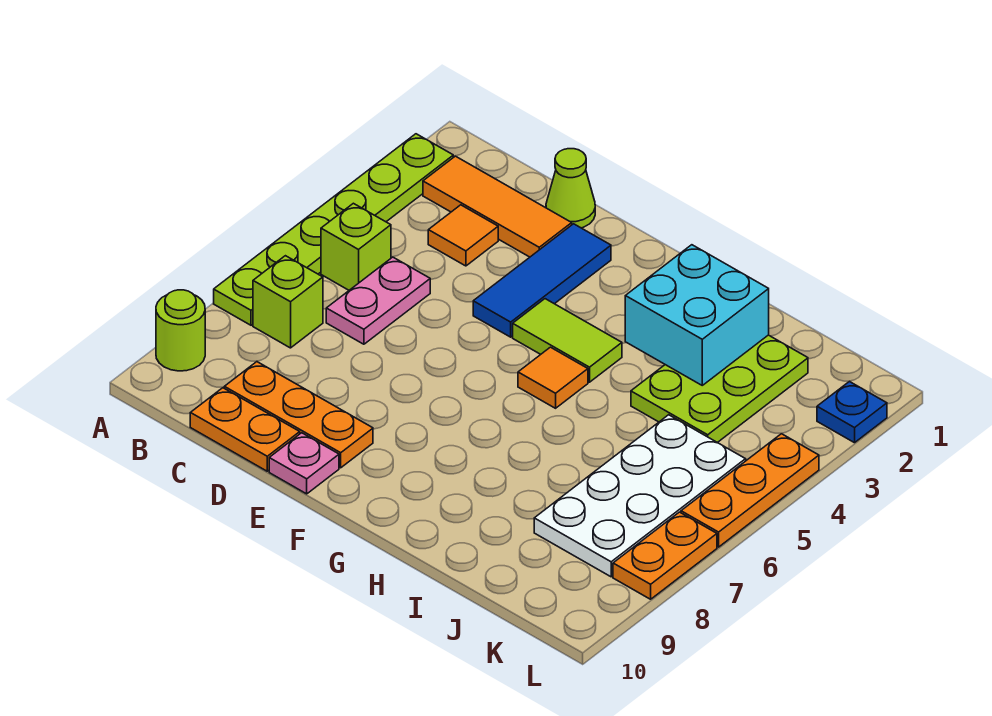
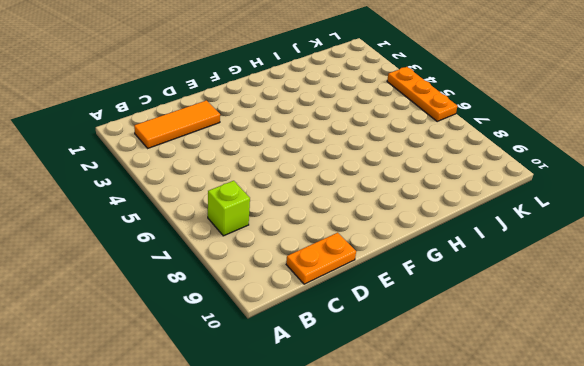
none -> lime plate A2:A7 level 1
none -> lime round brick A9 level 1
none -> lime brick B5 level 1

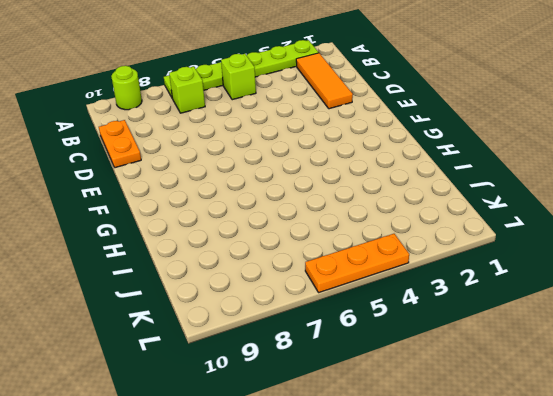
none -> orange tile C3 level 1
none -> pink plate C5:C6 level 1
none -> orange plate C9:E9 level 1

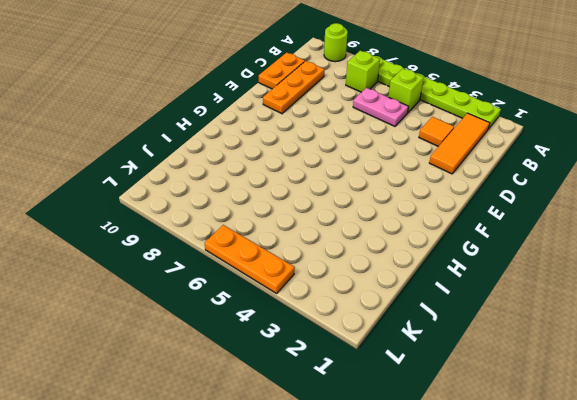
none -> lime cone D1 level 1
none -> blue tile E2:E4 level 1
none -> pink plate E10 level 1

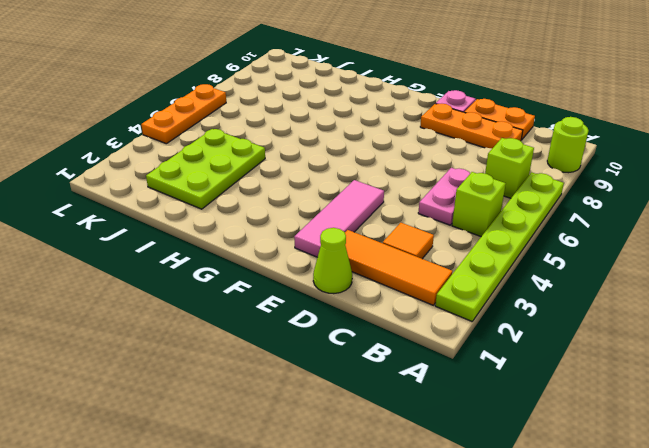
pink tile E2:E4 level 1 -> blue tile E2:E4 level 1
none -> lime tile F4:G4 level 1
none -> orange tile G5 level 1
none -> white plate J5:K8 level 1

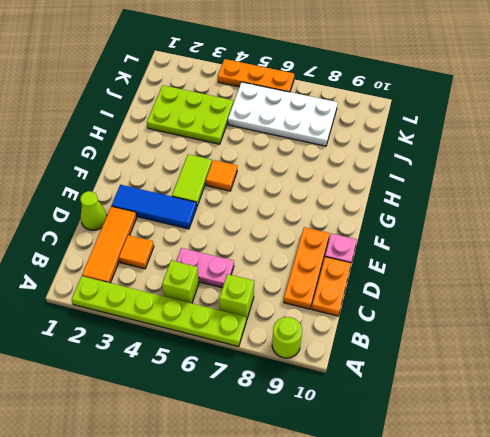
none -> blue plate L2 level 1
none -> orange plate L7:L8 level 1
none -> cyan brick H2:I3 level 2

